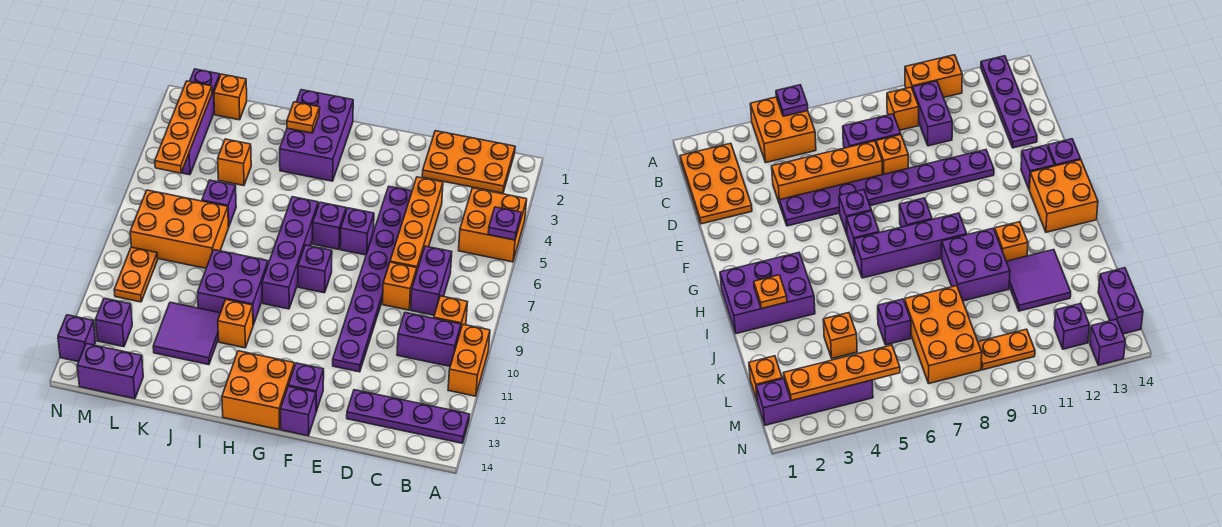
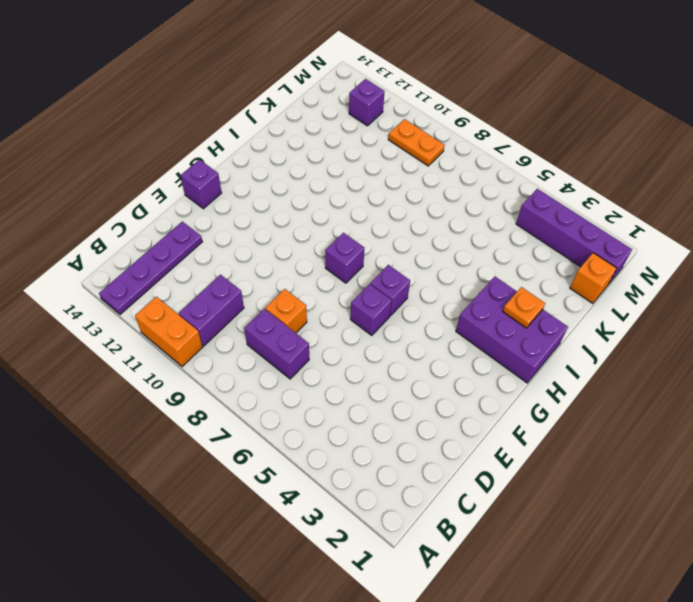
none -> orange brick A4:B5 level 1
none -> orange plate B1:D2 level 1
none -> orange brick B9 level 1
none -> orange brick D4:D7 level 1

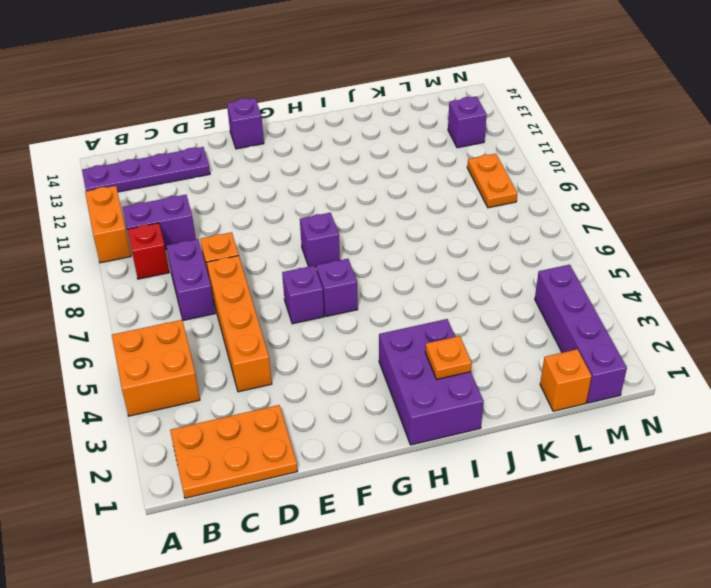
red brick B9 level 1 -> orange brick B9 level 1
none -> purple plate E4:E11 level 1
none -> purple brick F13 level 1
none -> orange brick G13:H14 level 1
none -> purple brick H6:H9 level 1

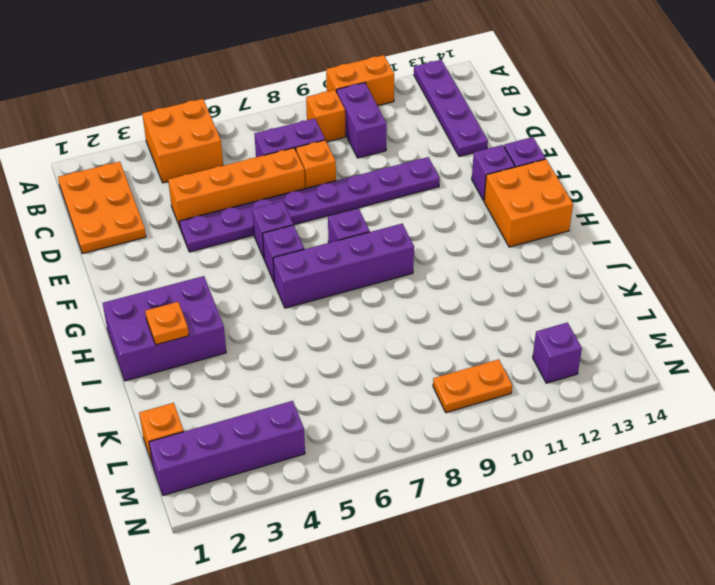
none -> purple brick I9:J10 level 1
none -> orange brick I11 level 1
none -> purple tile J11:K12 level 1
none -> orange brick K4 level 1

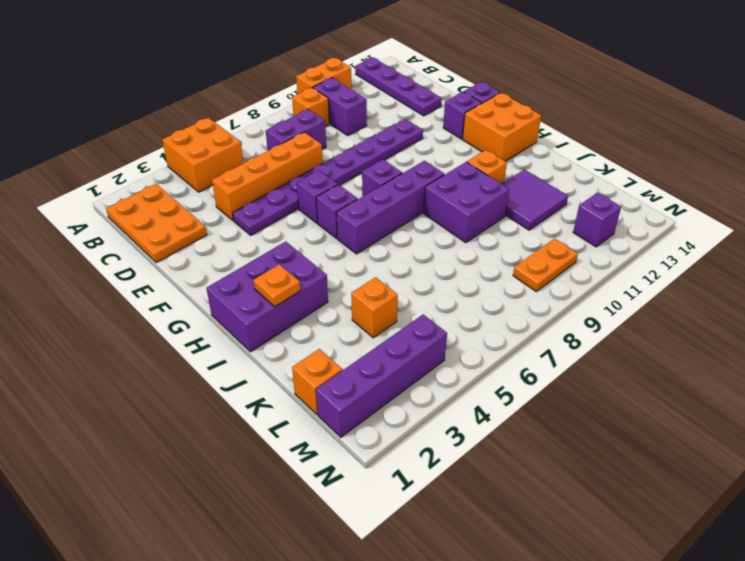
none -> orange brick D8 level 1
none -> purple brick K6 level 1
none -> orange brick K7:M8 level 1
none -> purple brick L14:M14 level 1

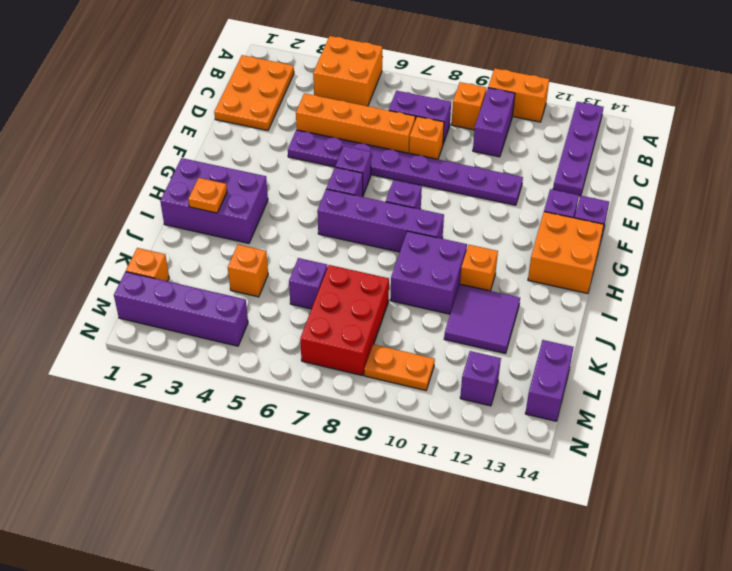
red brick K7:M8 level 1 -> orange brick K7:M8 level 1
none -> purple brick N13 level 1
none -> purple plate A5 level 2
none -> orange plate M2:M5 level 2

